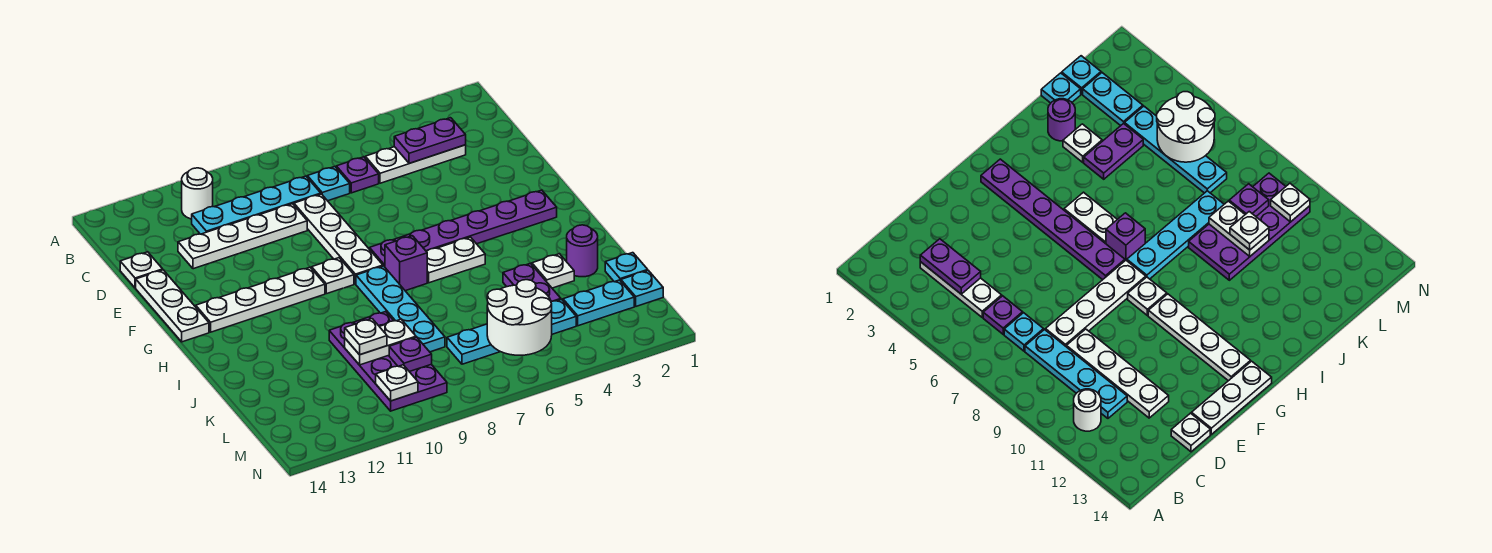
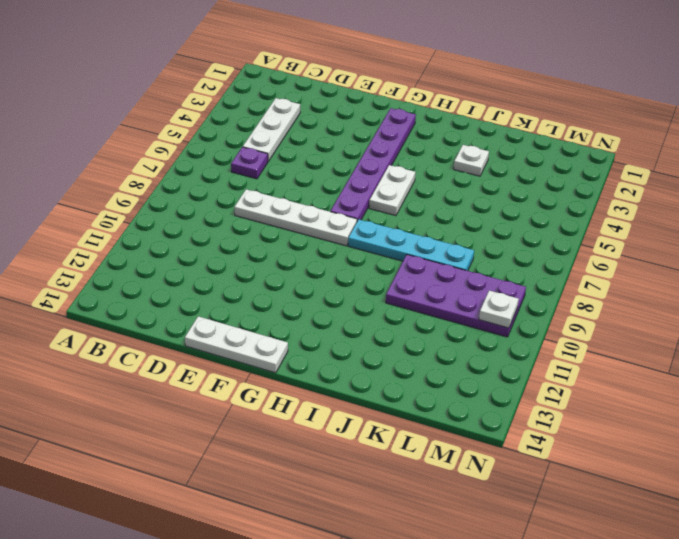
none -> white round brick B11 level 1
none -> cyan plate C7 level 1
none -> cyan plate C8:C11 level 1

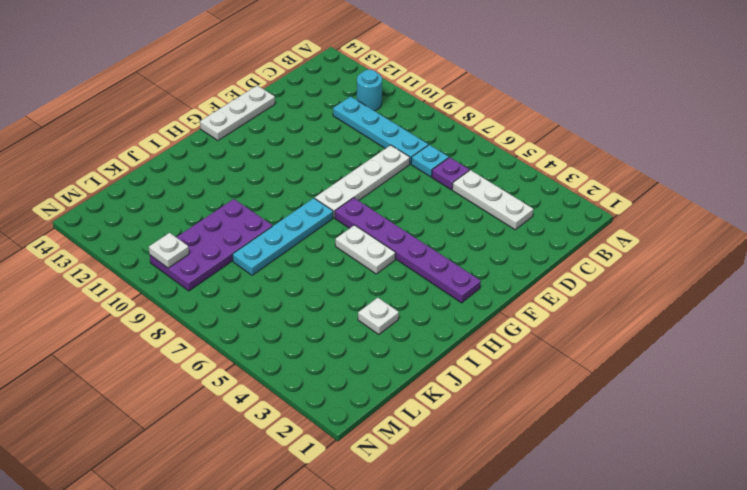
cyan round brick B11 level 1 -> white round brick B11 level 1
none -> white plate D9:D12 level 1
none -> white plate D14 level 1
none -> white plate G9 level 1

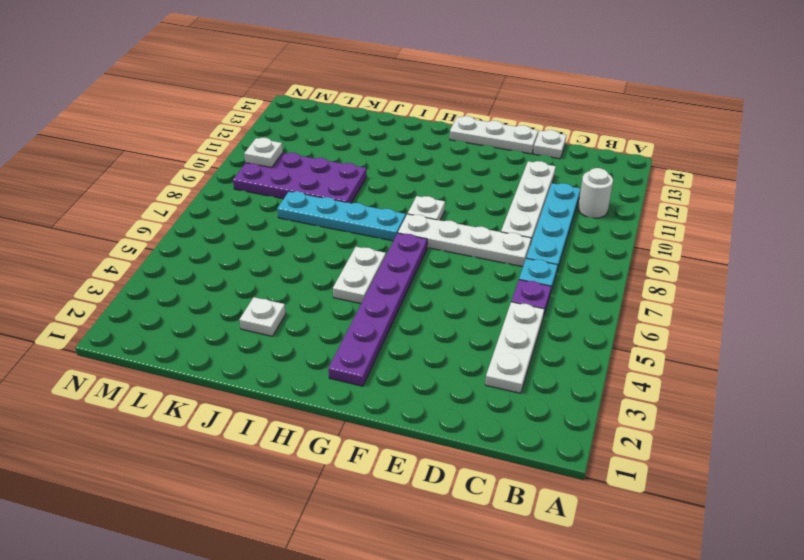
none -> white plate G10:G13 level 1
none -> purple brick H7 level 1
none -> purple round brick J2 level 1

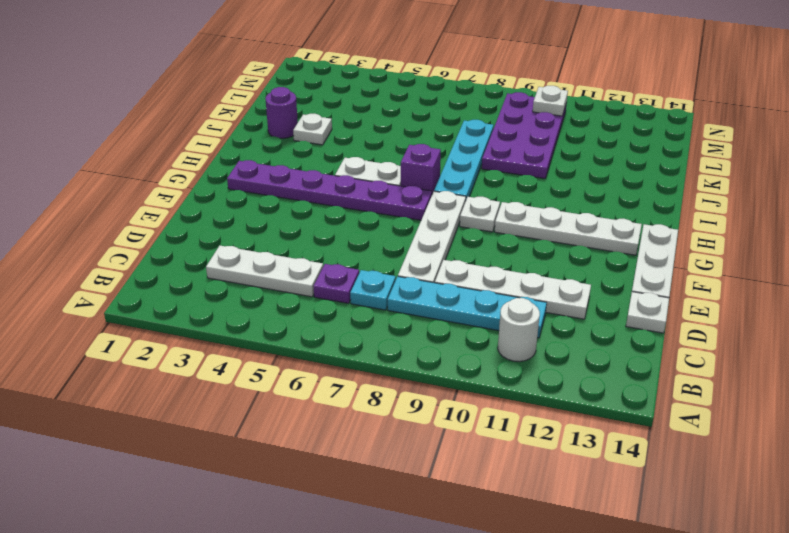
none -> purple plate J4:K4 level 1
none -> cyan plate K1 level 1
none -> cyan plate L1 level 1

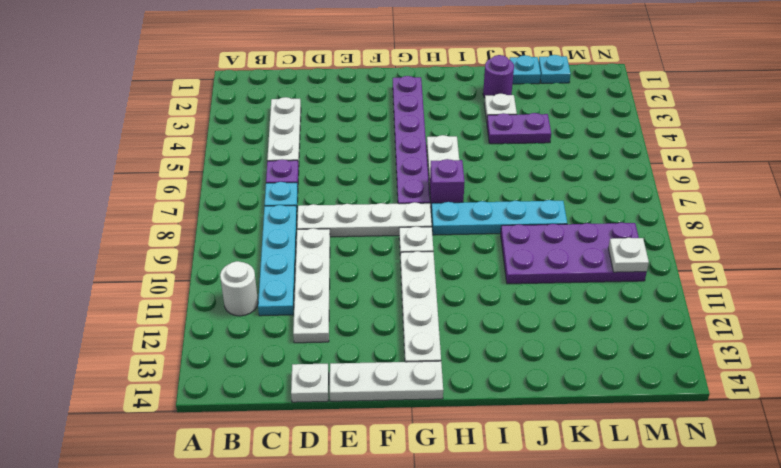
none -> cyan plate L2:L3 level 1
none -> cyan plate L4:L7 level 1
none -> purple plate C3:C4 level 2

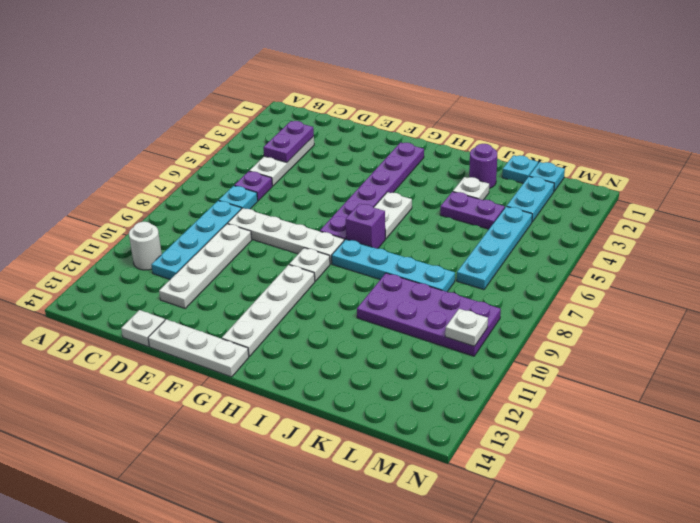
none -> white plate K9:K10 level 2
none -> white round brick L5:M6 level 2
none -> purple plate L9 level 2

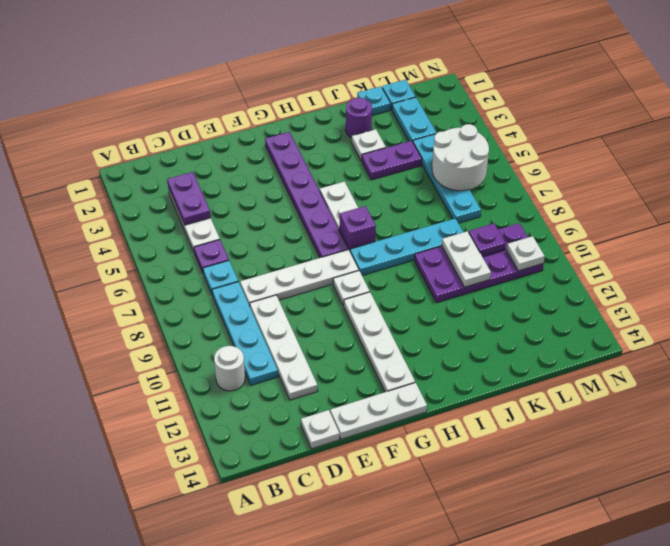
none -> white plate K10 level 3

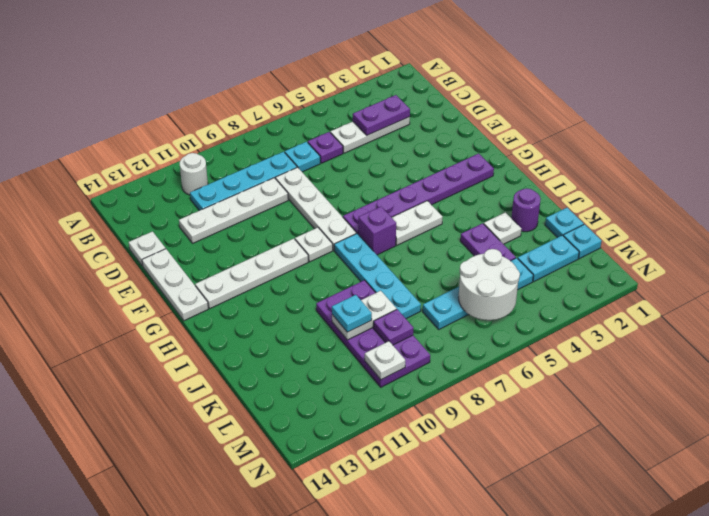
cyan plate K10 level 3 -> white plate K10 level 3

